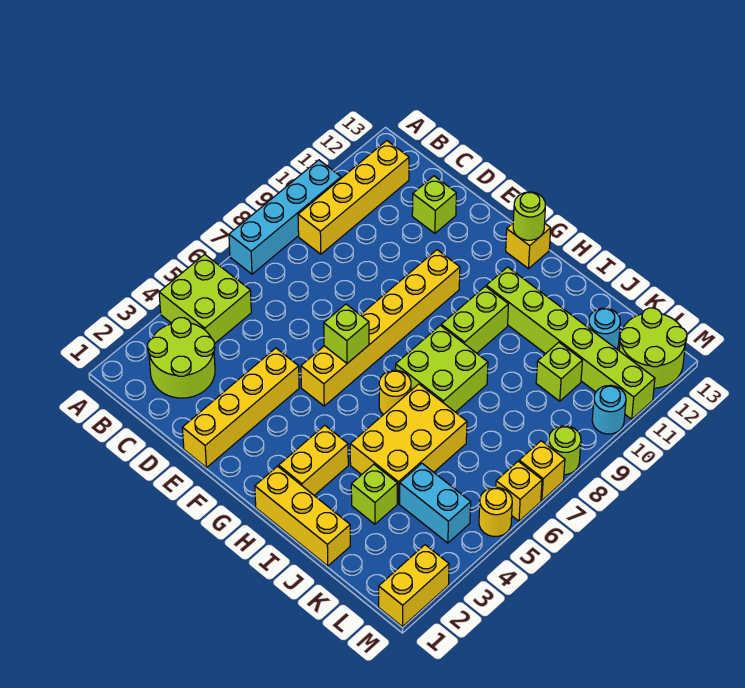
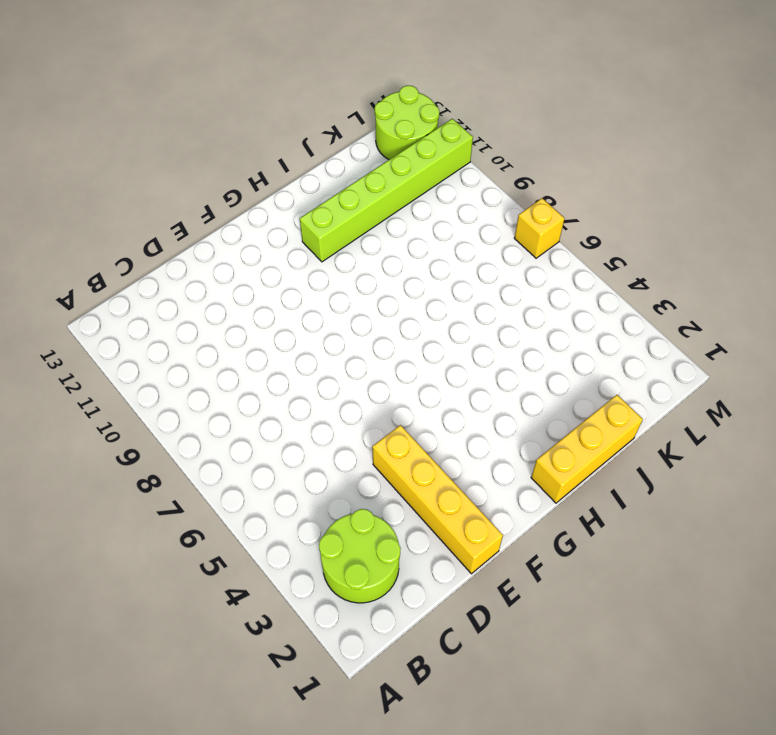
none -> lime brick A4:B5 level 1
none -> cyan brick A7:A10 level 1
none -> yellow brick B9:B12 level 1

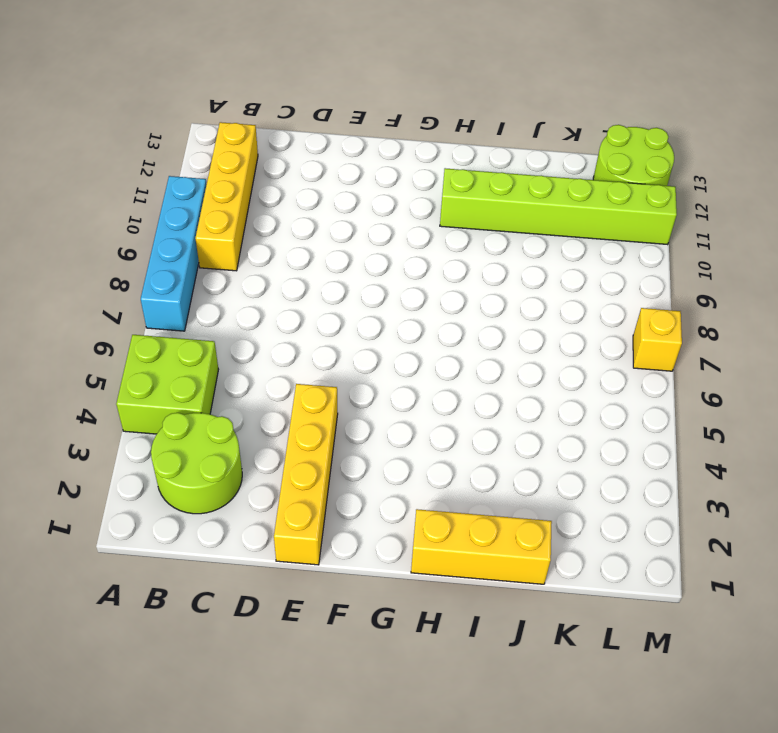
none -> lime brick D12 level 1
none -> yellow brick F5:F10 level 1
none -> yellow brick G13 level 1

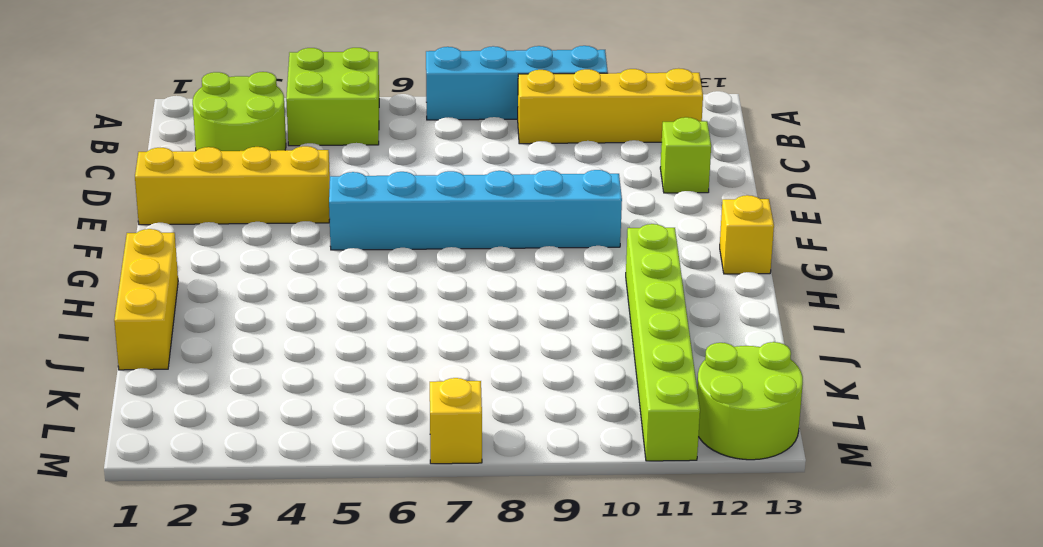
cyan brick F5:F10 level 1 -> yellow brick F5:F10 level 1
none -> yellow brick H2:H3 level 1
none -> yellow round brick H6 level 1
none -> lime brick H7:I8 level 1

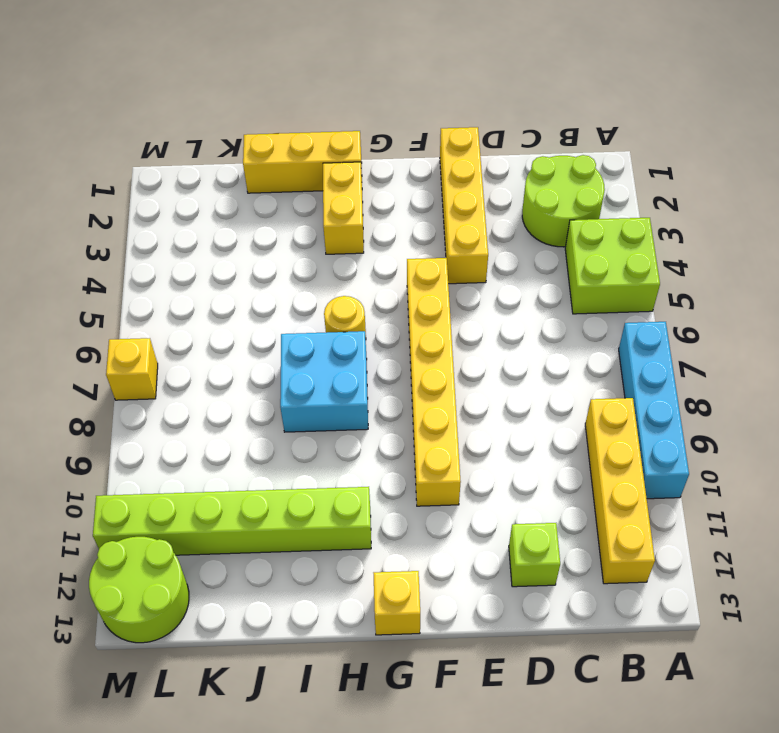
cyan brick H7:I8 level 1 -> lime brick H7:I8 level 1
none -> lime brick H9:H10 level 1
none -> yellow brick I4:J6 level 1
none -> lime brick J3 level 1

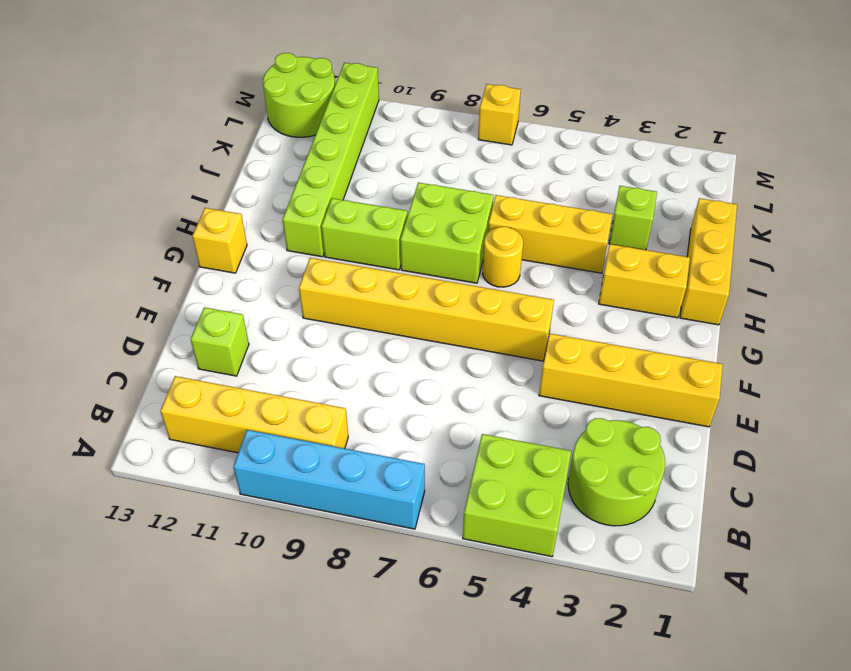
yellow brick I4:I6 level 1 -> yellow brick I4:J6 level 1
none -> cyan brick K4:L4 level 1
none -> lime brick K10 level 1
none -> cyan round brick K12 level 1

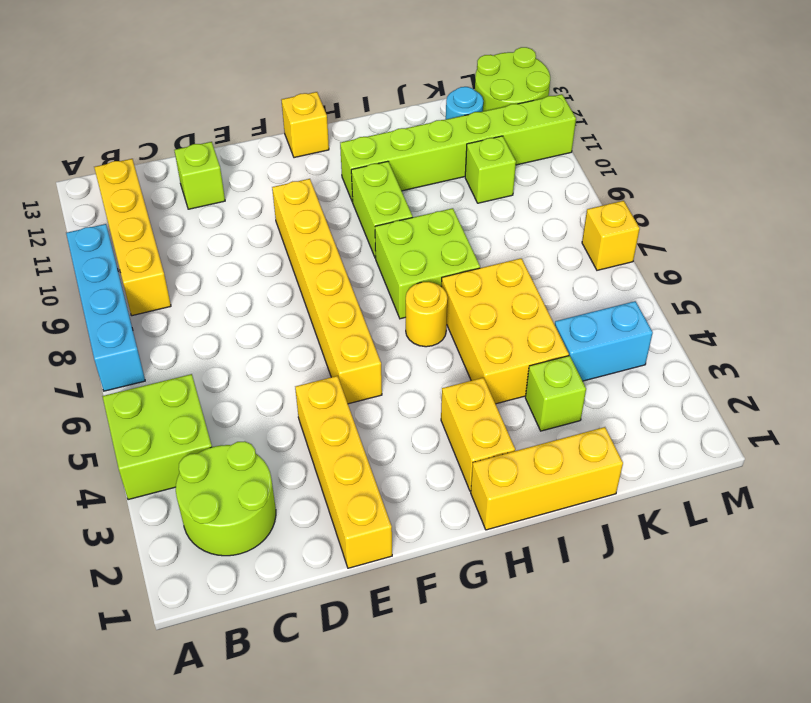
none -> yellow brick M1:M2 level 1
none -> yellow round brick M5 level 1
none -> yellow brick M6 level 1

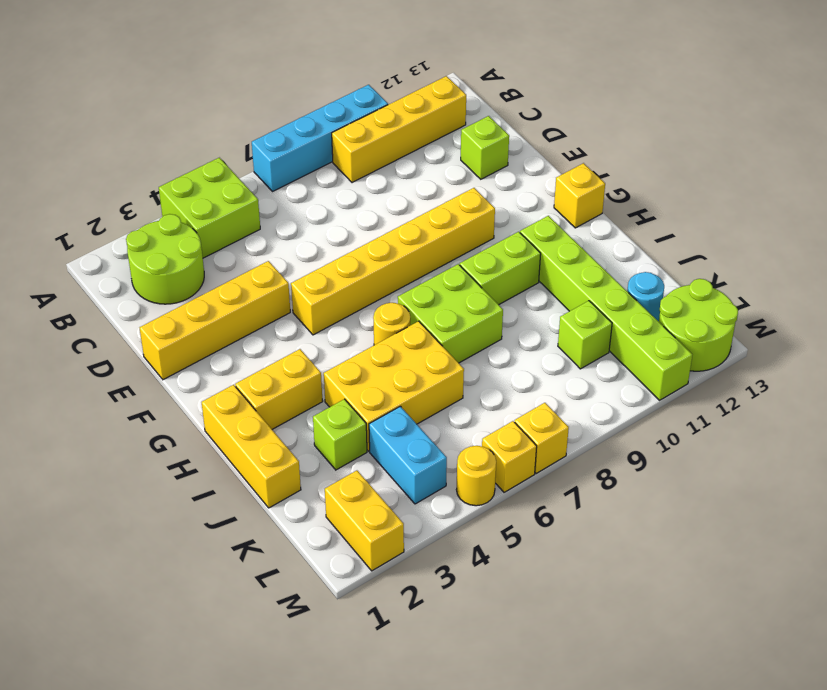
yellow brick L2:M2 level 1 -> yellow brick M1:M2 level 1
none -> lime round brick M8 level 1
none -> cyan round brick M10 level 1
none -> lime brick F6 level 2

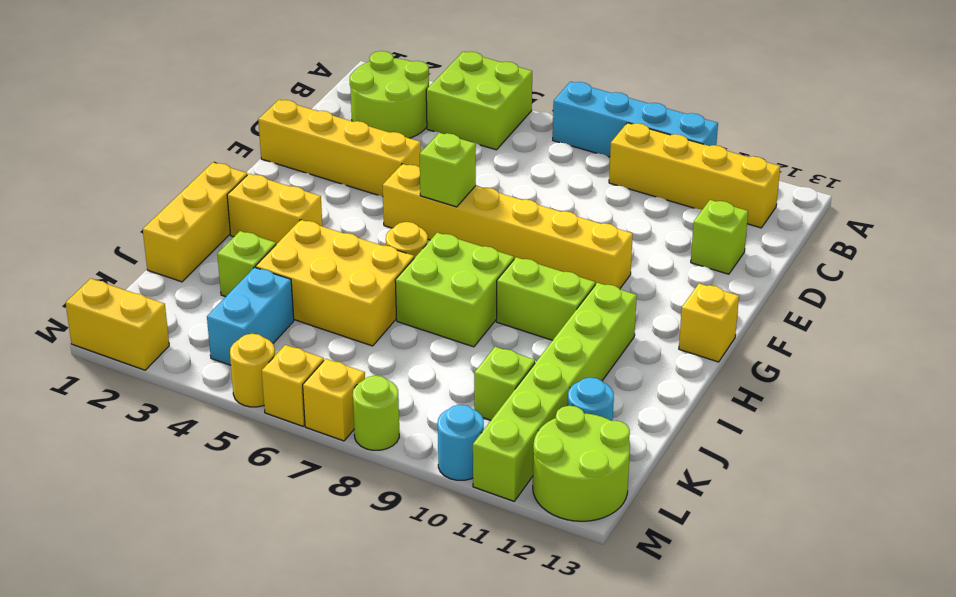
none -> lime round brick G13 level 2

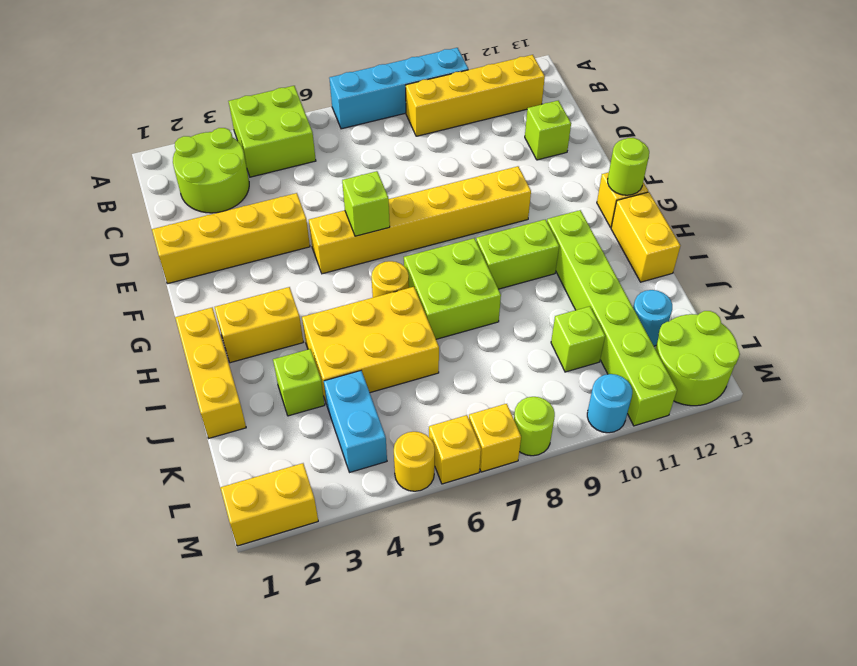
yellow brick H13:I13 level 1 -> none

